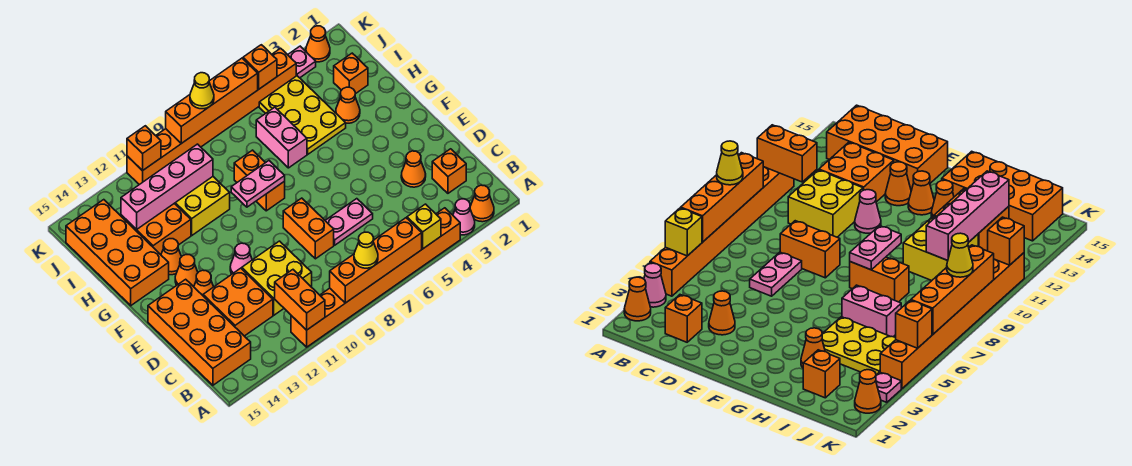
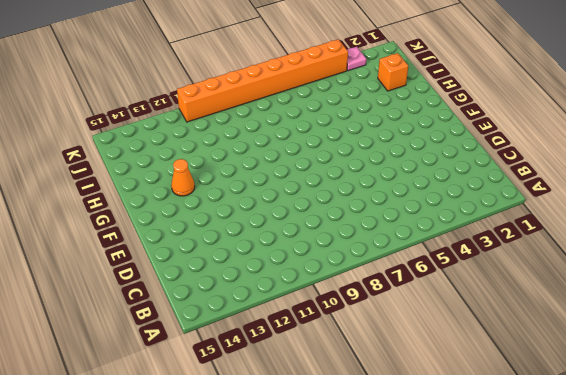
none -> orange cone A2 level 1
none -> pink cone A3 level 1
none -> orange brick A4:A11 level 1
none -> orange brick B14:E15 level 1

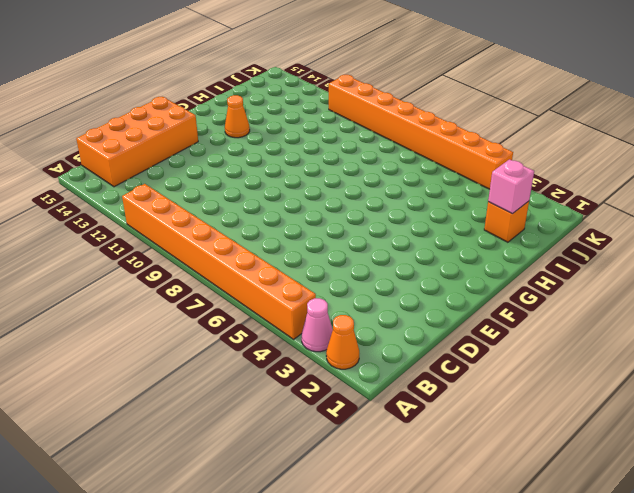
pink brick I2 level 2 -> none
none -> orange brick C2 level 1
none -> yellow brick C10:D11 level 1
none -> orange brick C12:D13 level 1
none -> orange cone D3 level 1

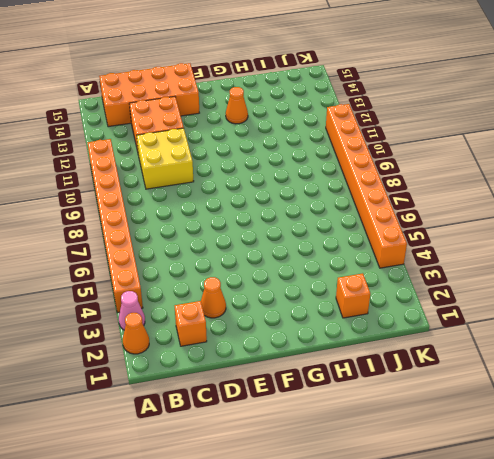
none -> pink plate D6:D7 level 1
none -> orange brick D8:E8 level 1
none -> pink cone E11 level 1
none -> orange cone E13 level 1

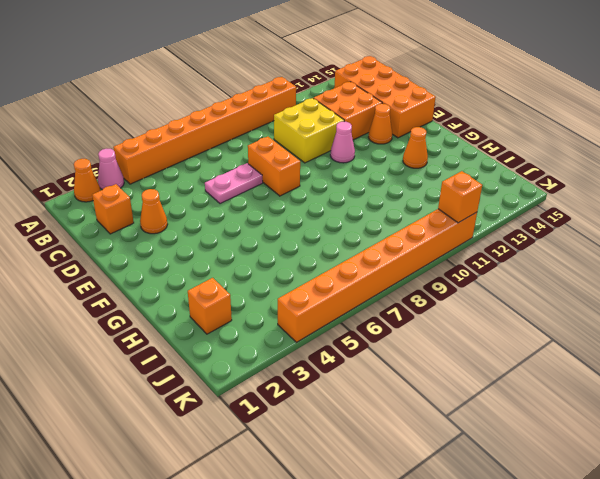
none -> orange cone F13 level 1
none -> orange brick G8:H8 level 1
none -> orange brick G14:J15 level 1
none -> orange cone H3 level 1

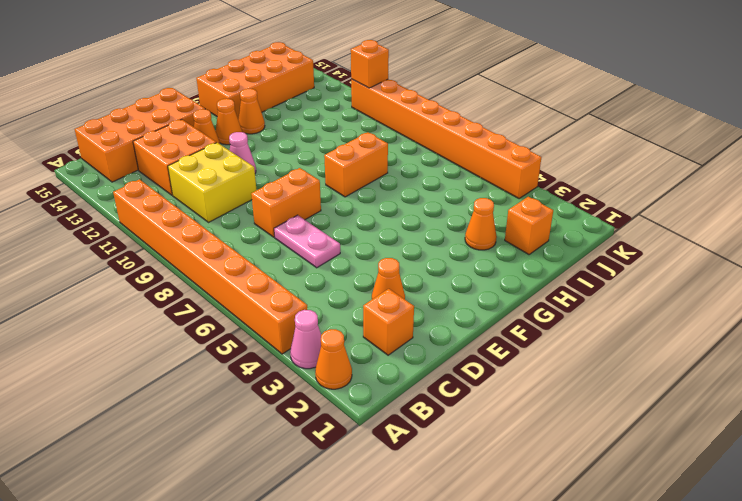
none -> yellow plate H4:J5 level 1
none -> pink brick H6:I6 level 1
none -> yellow brick H10:I11 level 1
none -> orange brick H12:I13 level 1

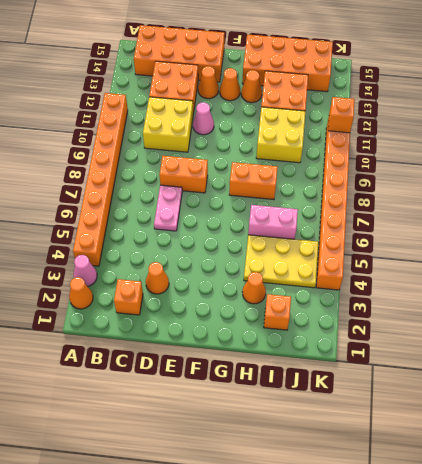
none -> orange cone K2 level 1
none -> pink plate K3 level 1
none -> yellow brick A5 level 2
none -> orange brick A6:A9 level 2

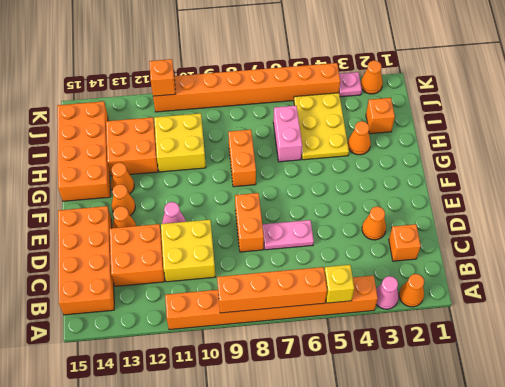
none -> orange brick A11:B11 level 2
none -> pink plate G8:G9 level 2
none -> pink brick I10:I13 level 2
none -> orange brick K5 level 2

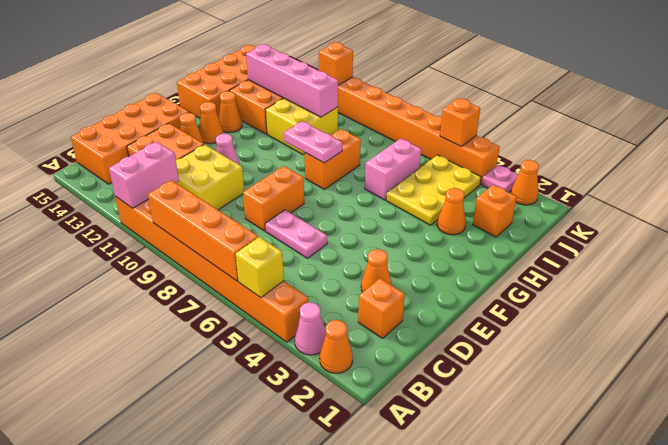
pink brick A11:B11 level 2 -> orange brick A11:B11 level 2
none -> orange brick K6:K9 level 2
none -> yellow cone A8 level 3
none -> yellow cone K8 level 3

